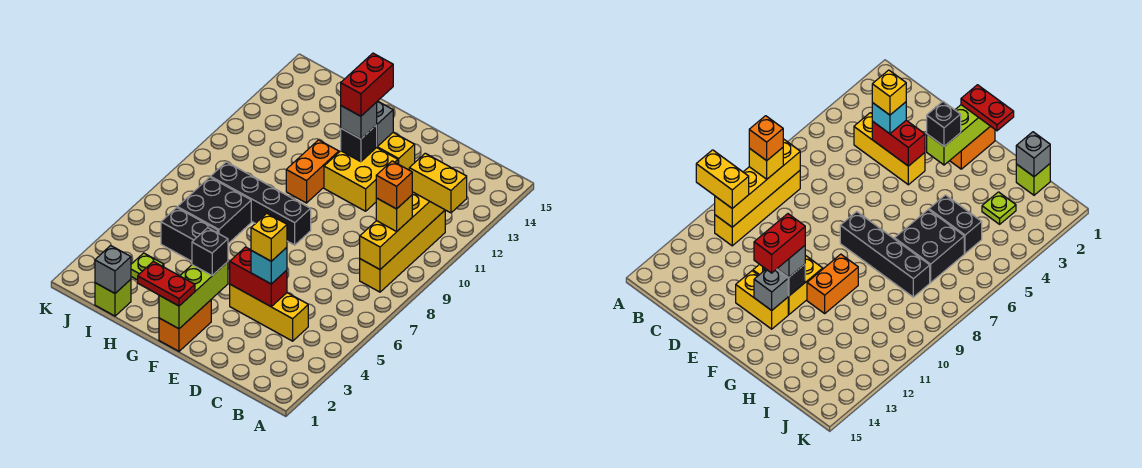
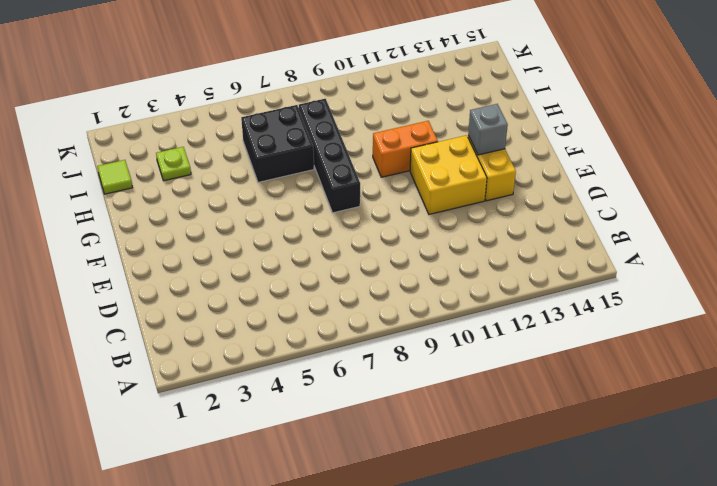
lime tile I1 level 1 -> lime brick I1 level 1
none -> yellow brick B8:B11 level 1
none -> yellow brick C4:E4 level 1
none -> orange brick F1:F2 level 1

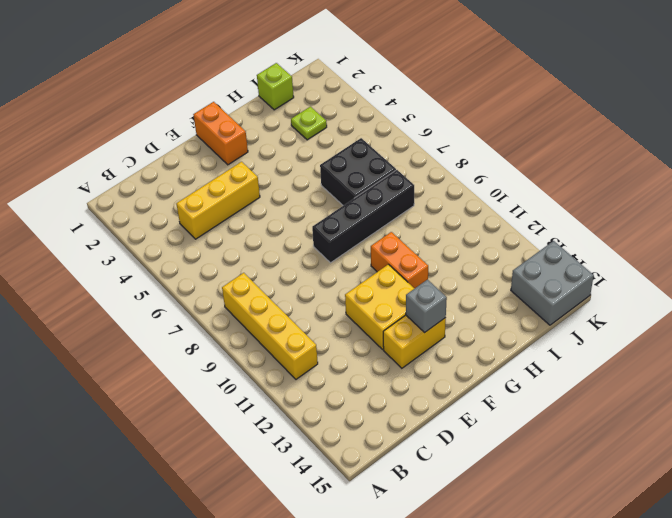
grey brick J14:K15 level 1 -> none
none -> black brick H5:I5 level 1
none -> yellow brick B8:B11 level 2
none -> red brick D4:E4 level 2

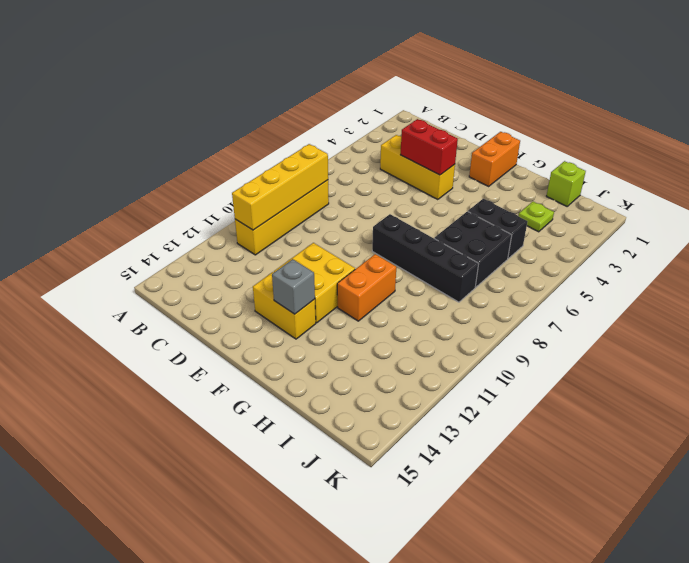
none -> lime brick F1:F3 level 2
none -> black brick F12 level 2
none -> grey brick I1 level 2

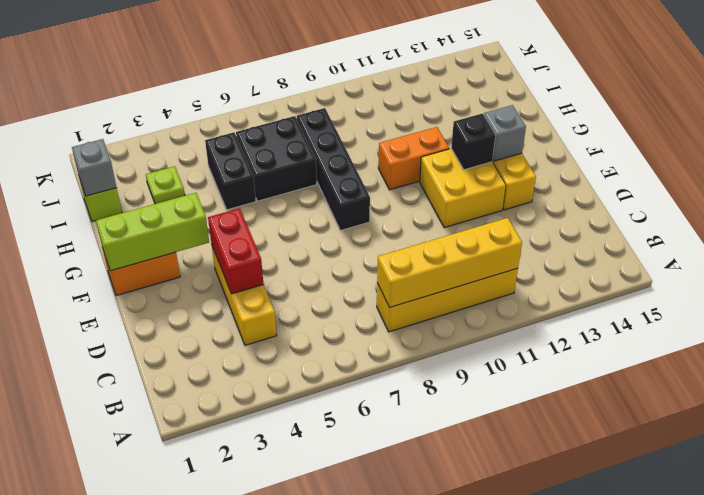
none -> yellow brick A11:B11 level 3
none -> yellow brick B9 level 3
none -> cyan brick D4 level 3

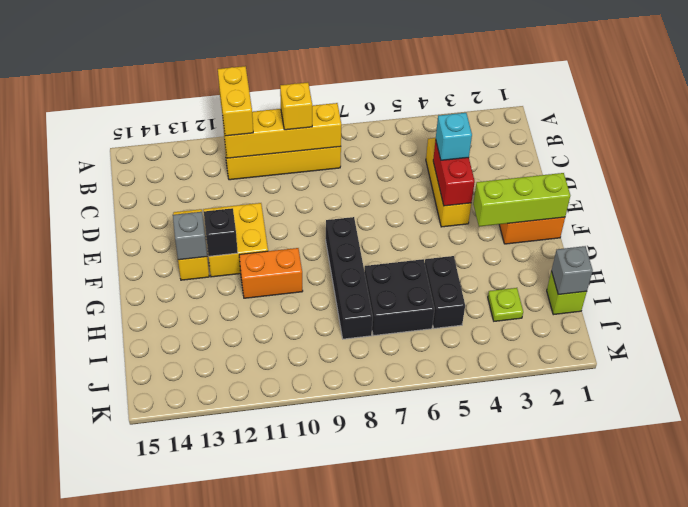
none -> red plate F1:G1 level 3
none -> black brick F3 level 3
none -> grey brick F12 level 3

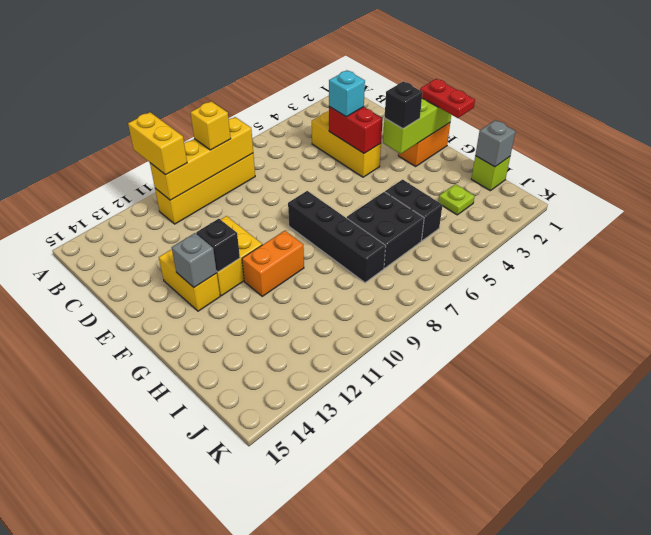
none -> grey brick F12 level 3
none -> orange brick B9 level 4
none -> yellow brick D4 level 4

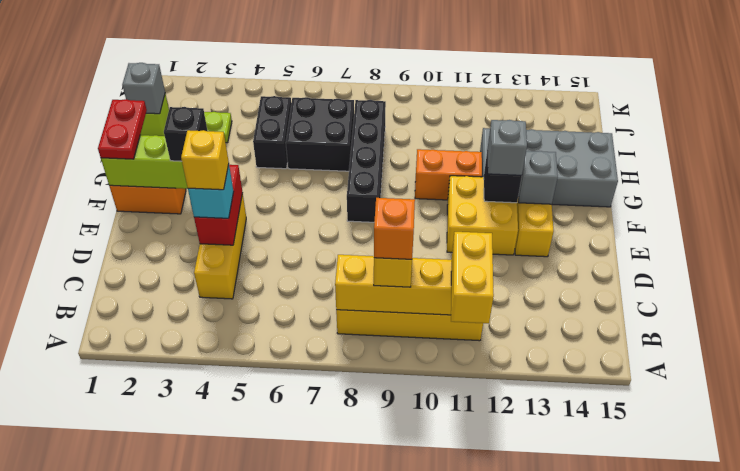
grey brick G12:H15 level 1 -> none
none -> red brick F12:F13 level 4

